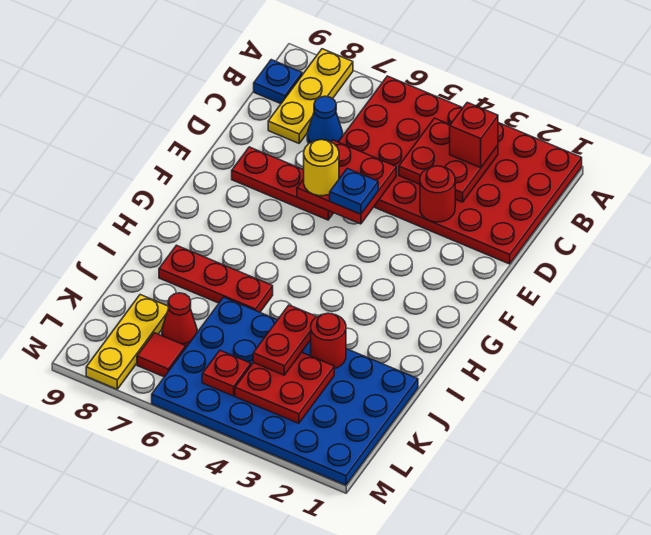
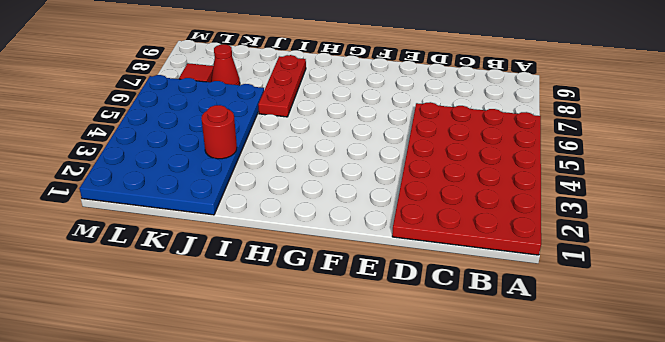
none -> yellow plate A8:C8 level 1
none -> blue plate B9 level 1
none -> blue cone C7 level 1

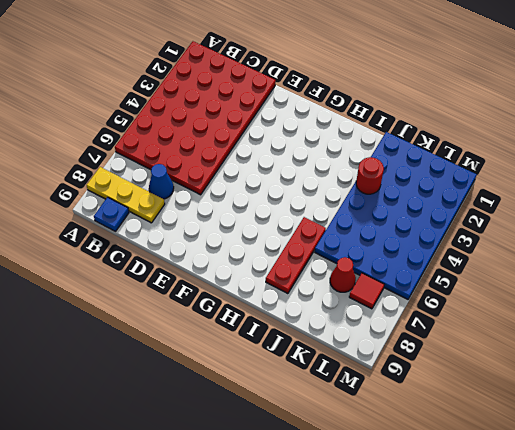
none -> red plate E6:E8 level 1
none -> yellow plate K8:M8 level 1
none -> red plate B3:C4 level 2

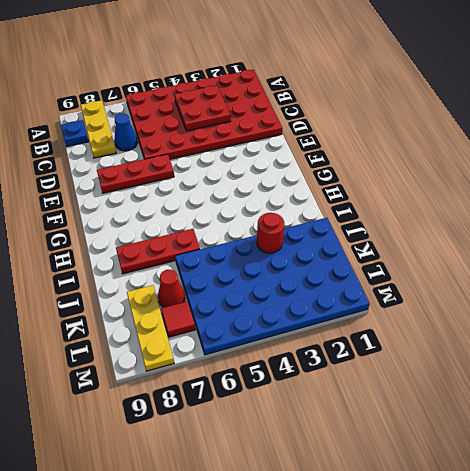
none -> red round brick D3 level 2
none -> red plate D5:E6 level 2
none -> red plate K3:L4 level 2

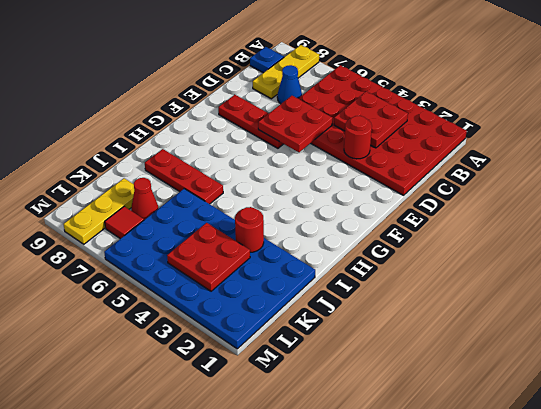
none -> red plate L5 level 2
none -> red brick B3 level 3
none -> blue plate E5 level 3

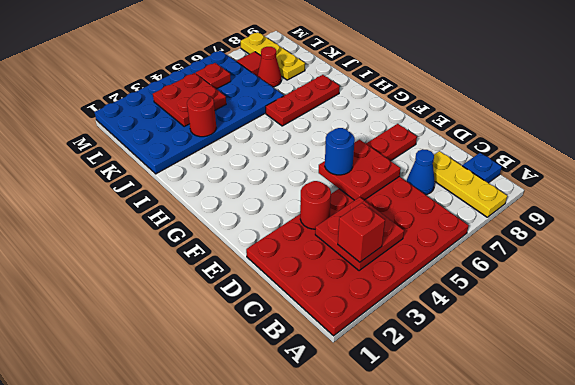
blue round brick E5 level 3 -> blue plate E5 level 3
none -> yellow round brick E6 level 3
none -> red plate J4:K4 level 3

